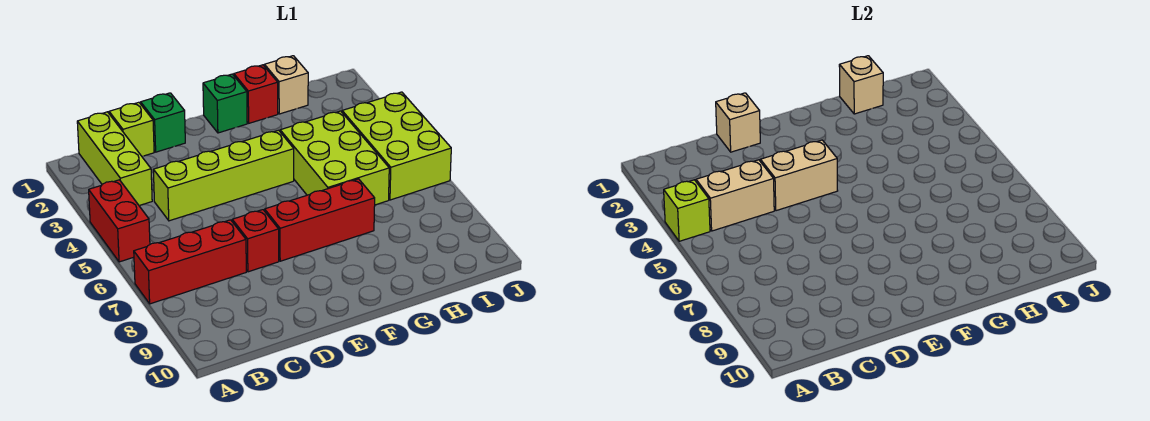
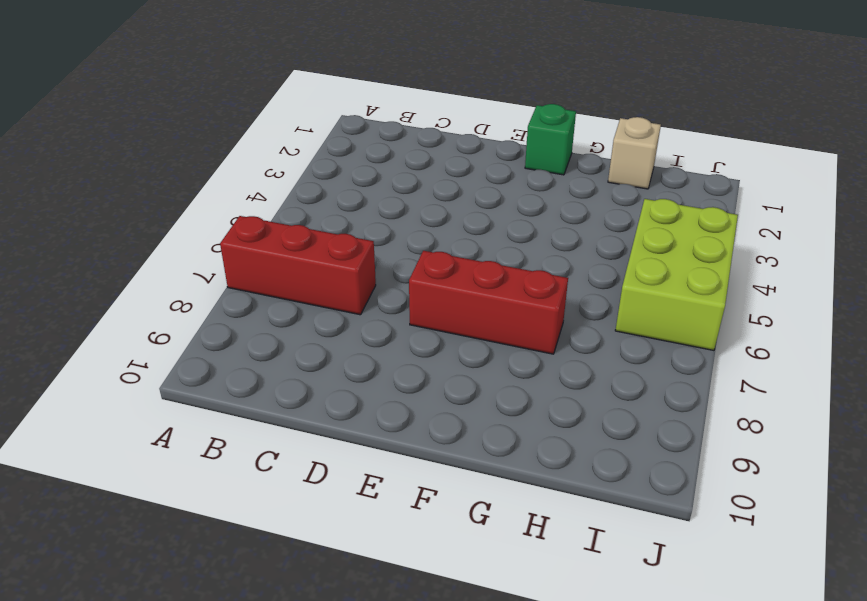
none -> red brick A4:A5 level 1
none -> lime brick B1:B3 level 1
none -> lime brick C1 level 1

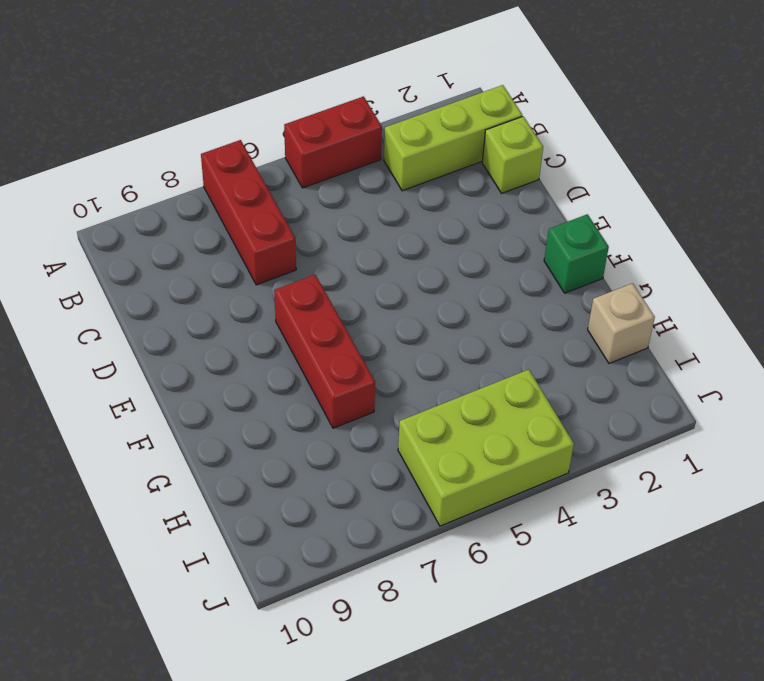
none -> lime brick C4:F4 level 1
none -> green brick D1 level 1
none -> red brick D7 level 1

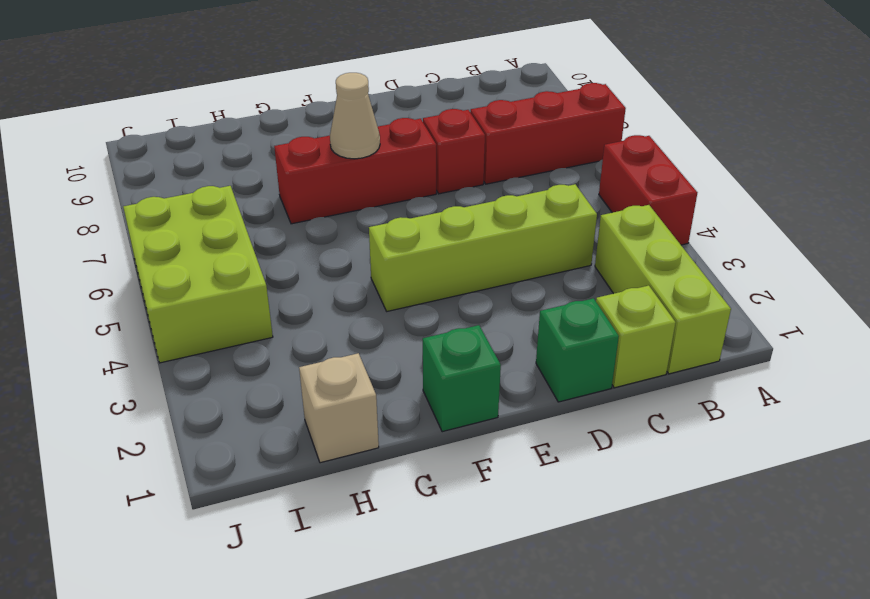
tan cone F7 level 2 -> none
none -> red brick G1 level 1
none -> lime brick G4:H6 level 1
none -> lime brick A4 level 2

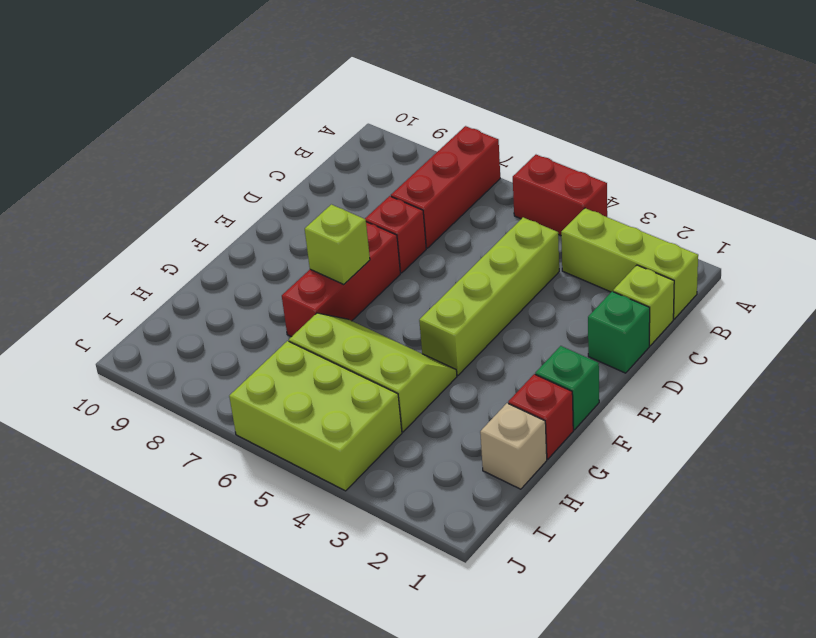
lime brick F7 level 2 -> lime brick A4 level 2
lime slope G4:H6 level 1 top H -> lime brick G4:H6 level 1
none -> tan brick B4:C4 level 2
none -> tan brick D1 level 2
none -> tan brick D4:E4 level 2

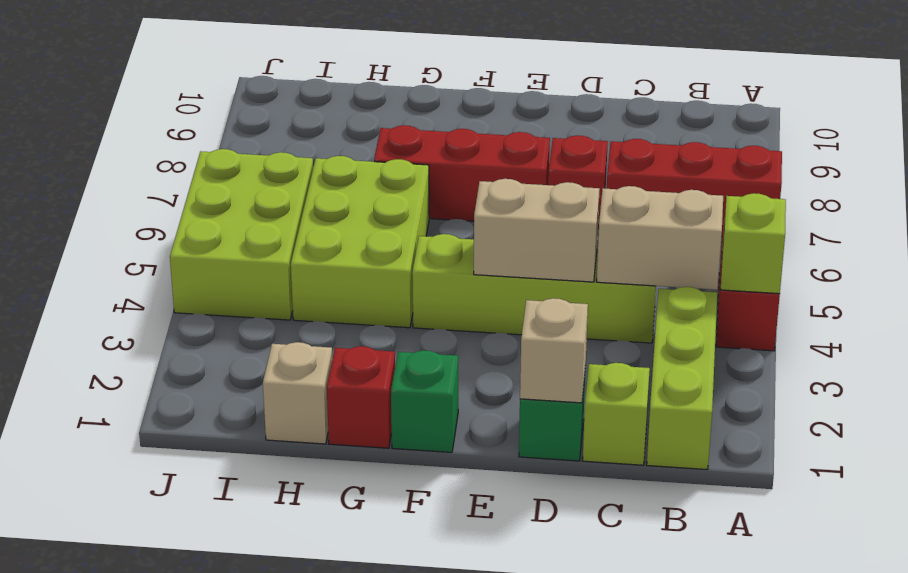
none -> tan brick H1 level 2

